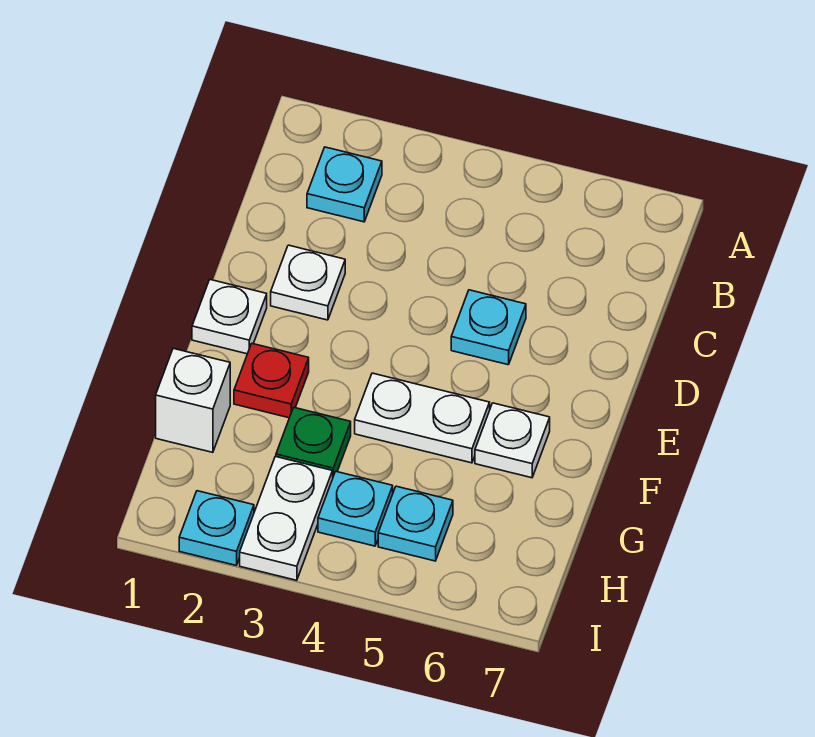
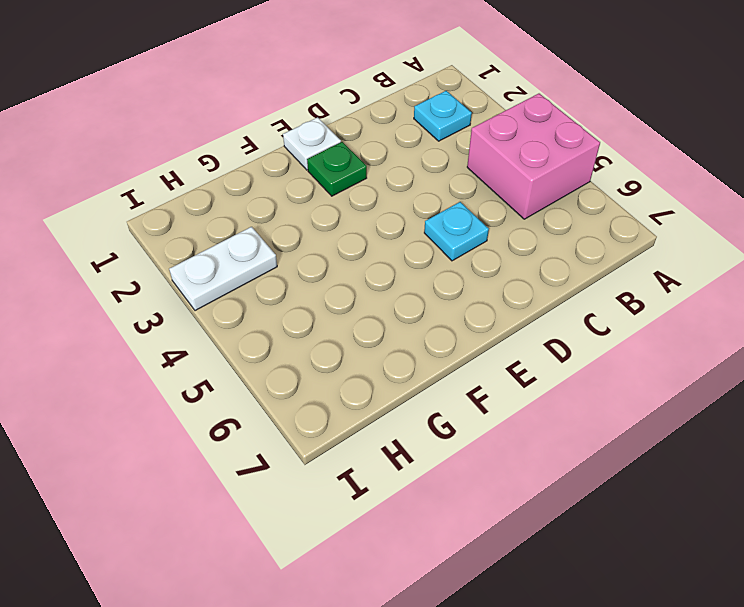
pink brick A4:B5 level 1 -> none
green plate E2 level 1 -> green plate G3 level 1
none -> white plate D2 level 1
none -> red plate F2 level 1
none -> white plate F4:F5 level 1

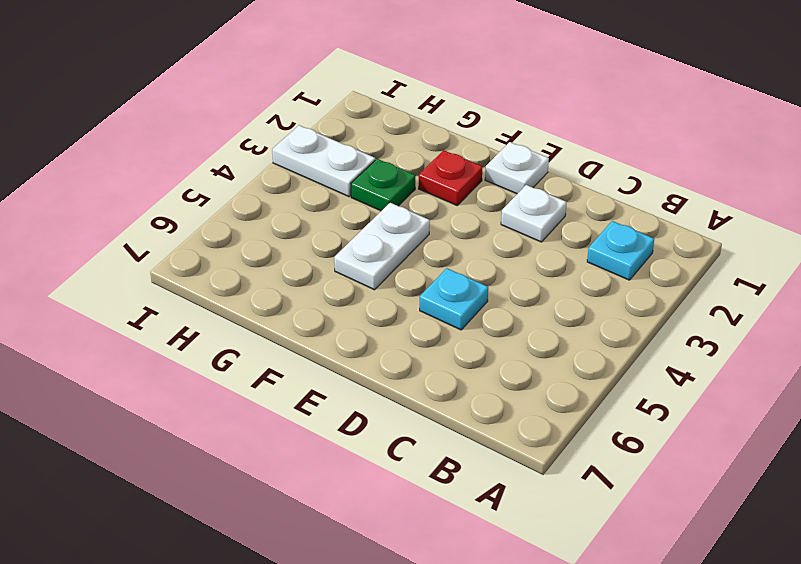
none -> white plate F6 level 1
none -> white brick G1 level 1
none -> cyan plate H4 level 1

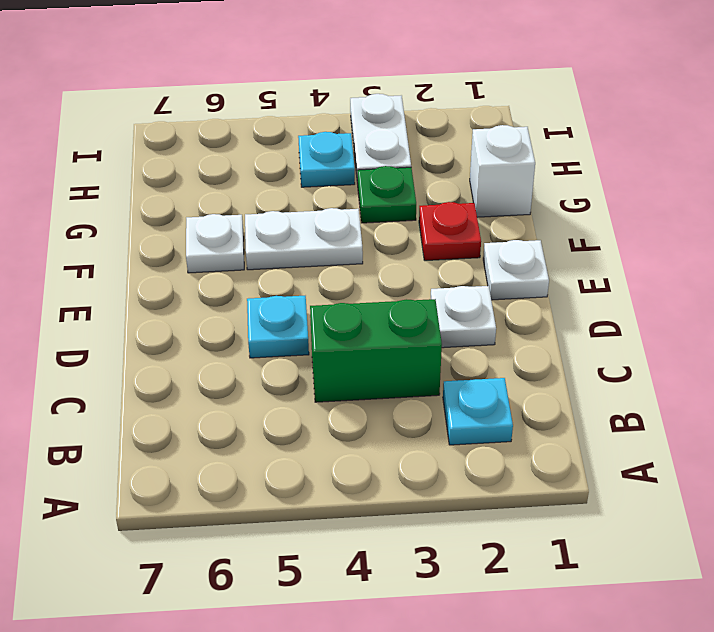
green brick C3:C4 level 1 -> none
none -> cyan plate H5 level 1
none -> cyan plate I2 level 1

